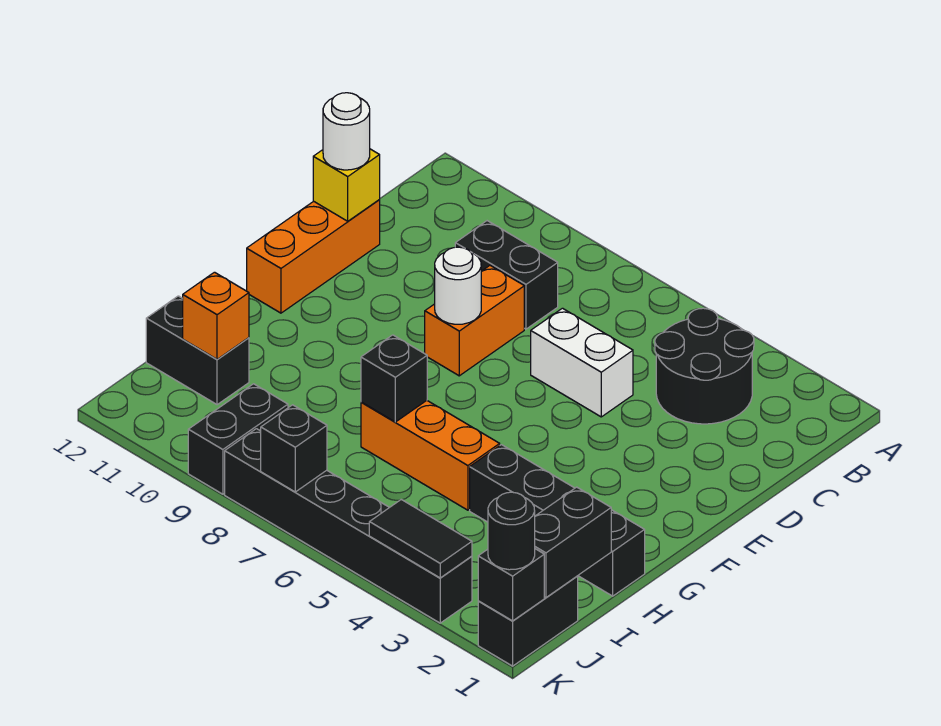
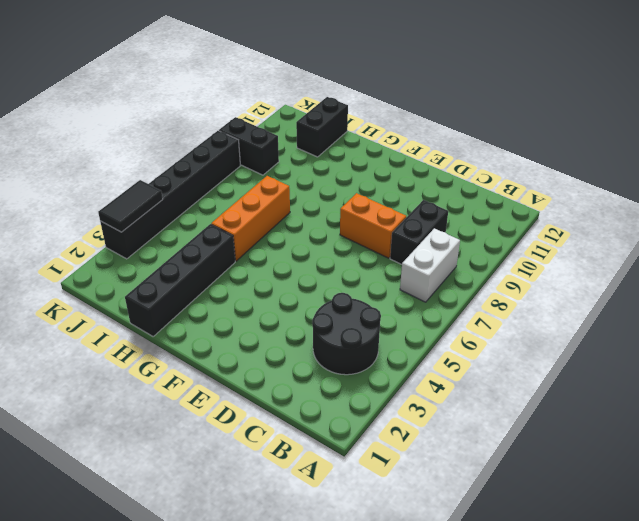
white brick B7:B8 level 1 -> white brick D5:D6 level 1
none -> orange brick D12:F12 level 1
none -> black brick J1:K1 level 1
none -> yellow brick D12 level 2

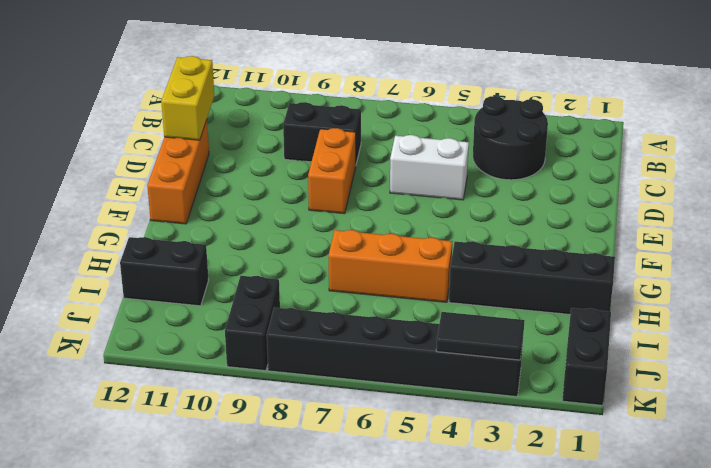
yellow brick C12:D12 level 2 -> yellow brick D12 level 2
none -> white round brick E8 level 2
none -> black brick H7 level 2
none -> black brick I1:J1 level 2

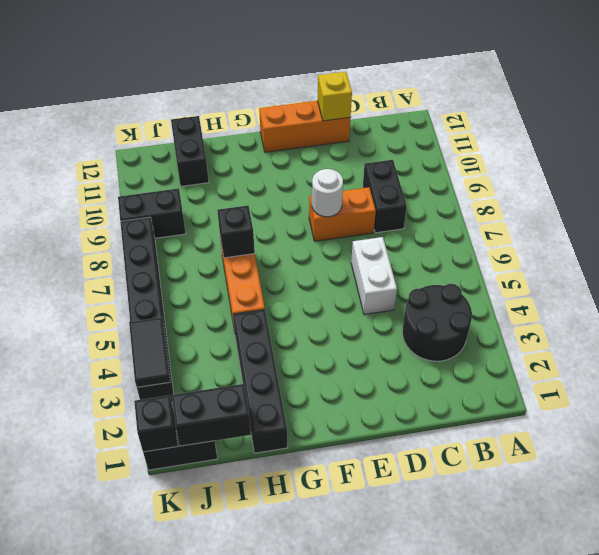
none -> orange brick I11 level 2
none -> black brick K7 level 2
none -> white round brick D12 level 3

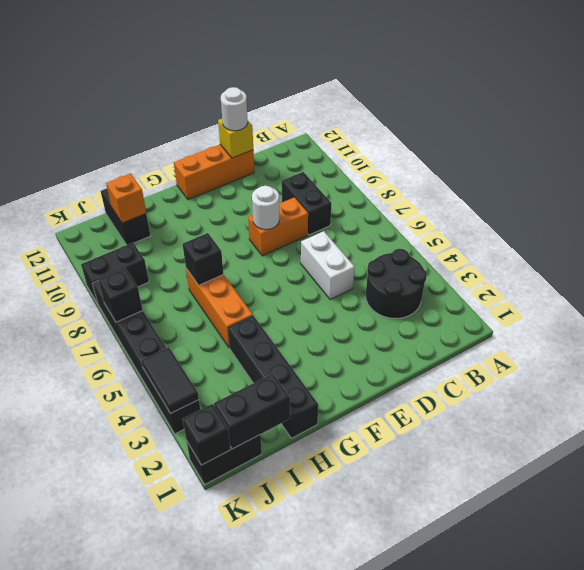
none -> black round brick K1 level 3

